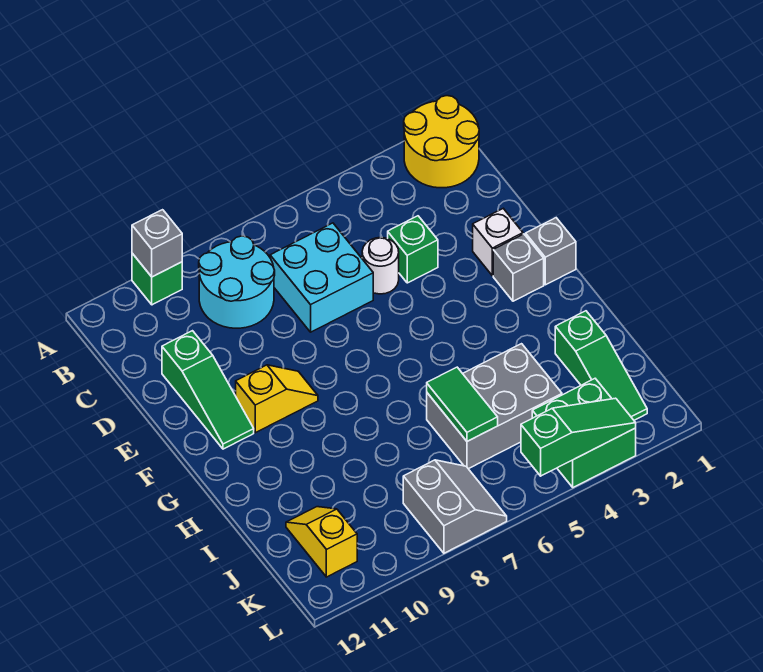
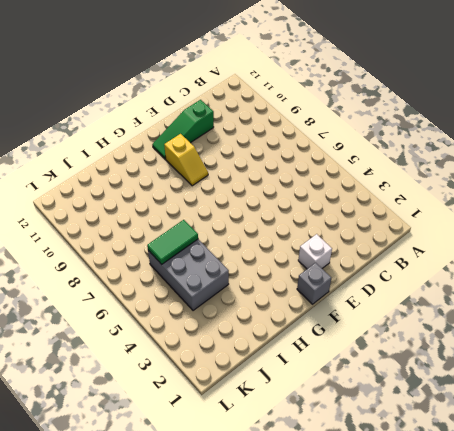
none -> yellow round brick A1:B2 level 1
none -> green brick A10 level 1
none -> cyan round brick B8:C9 level 1

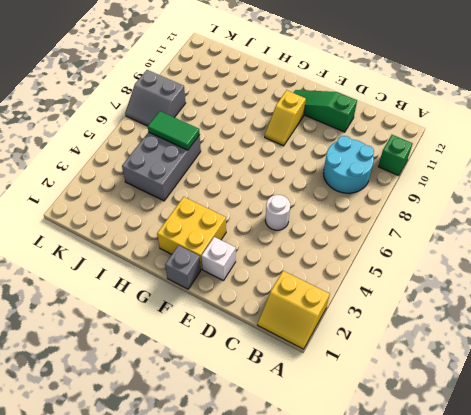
yellow slope A1:B2 level 1 top 2 -> yellow round brick A1:B2 level 1
yellow brick F2:G3 level 1 -> grey brick F2 level 1
none -> cyan brick C6:D7 level 1
none -> green brick D4 level 1
none -> green slope I2:K2 level 1 top I

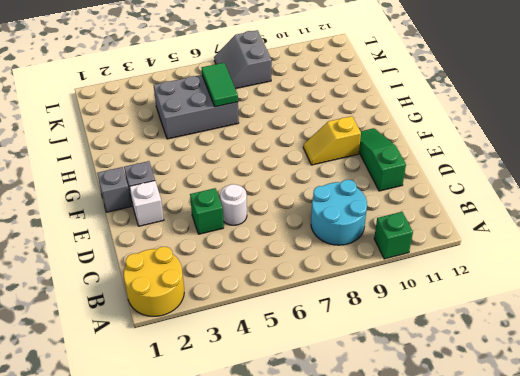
none -> cyan brick C6:D7 level 1
none -> green slope I2:K2 level 1 top I
none -> yellow slope J11:K11 level 1 top K

